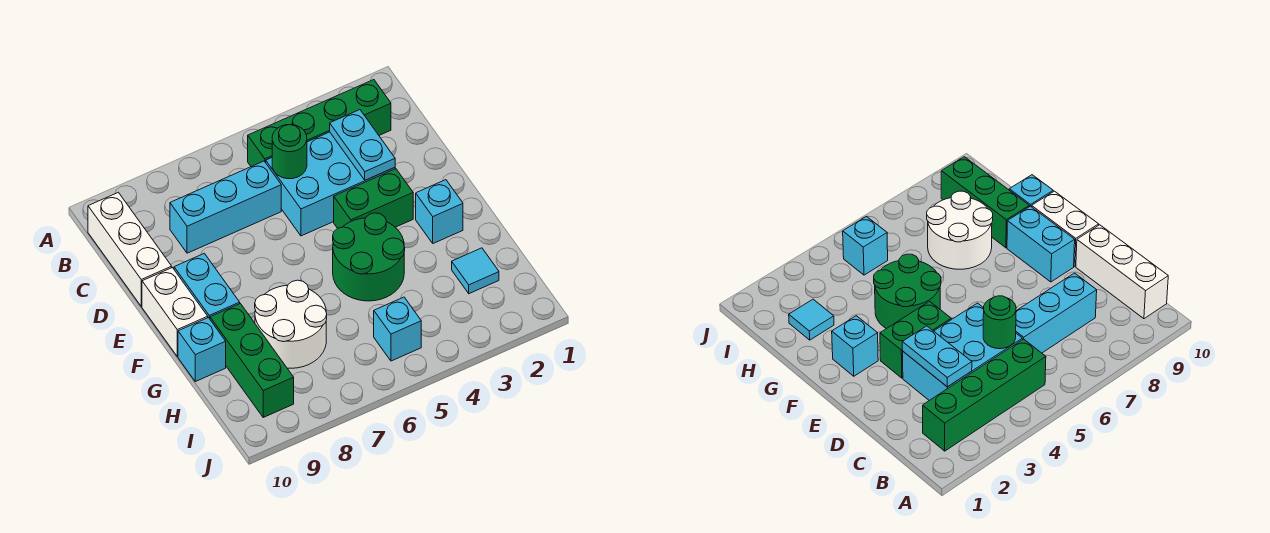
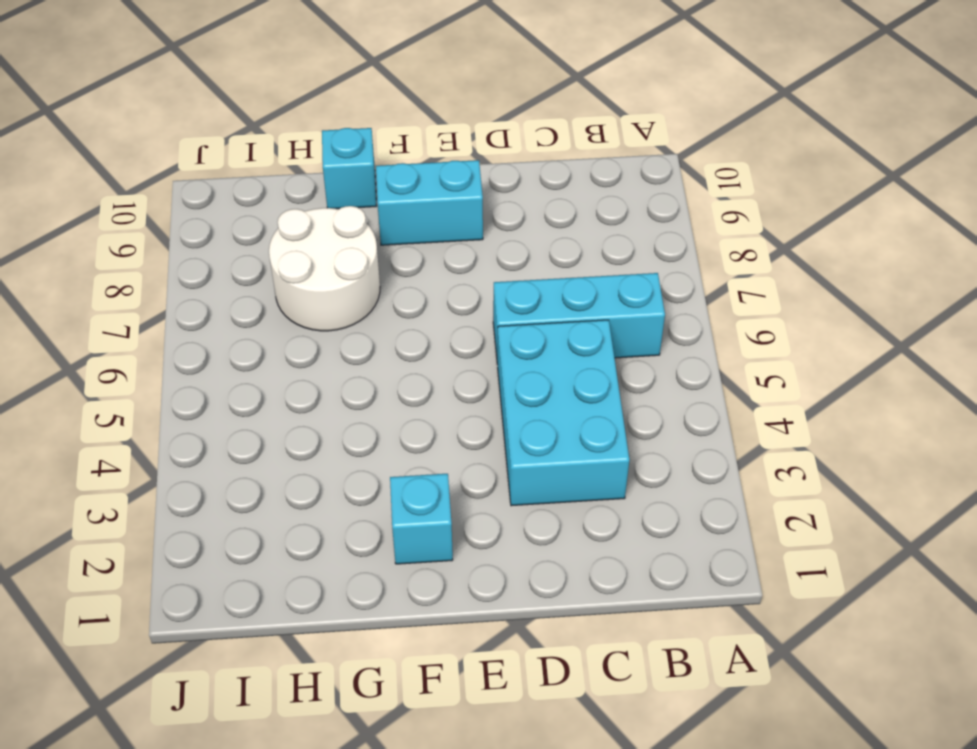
cyan brick B6:D6 level 1 -> cyan brick C6:C8 level 1
none -> green brick B2:B5 level 1
none -> white brick B10:D10 level 1
none -> green brick E3:E4 level 1

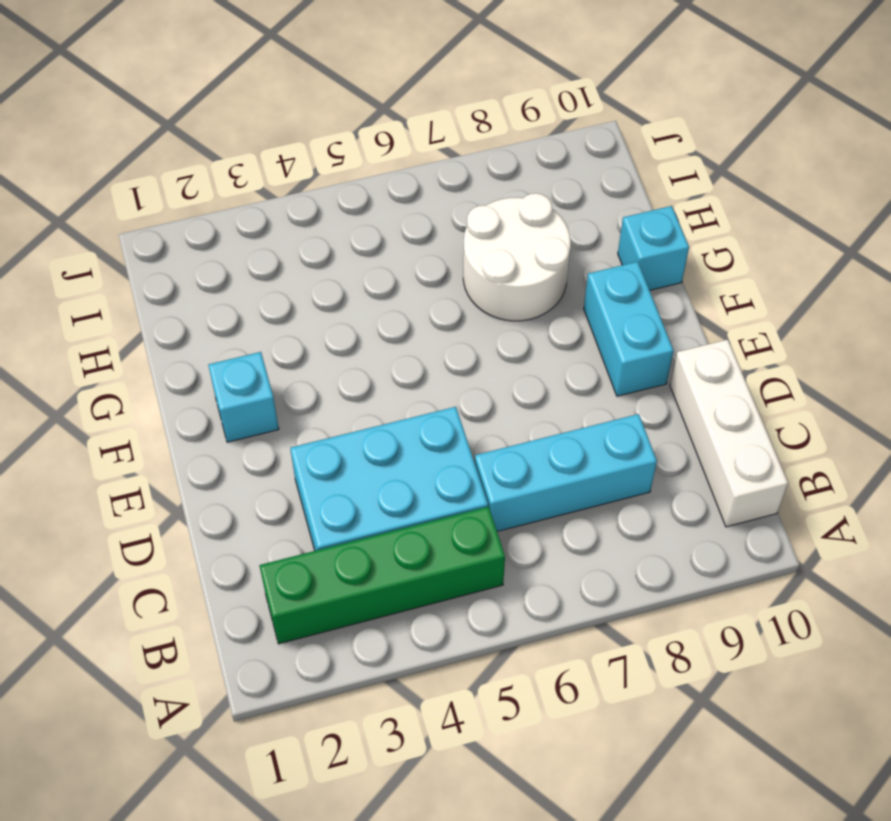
none -> green brick E3:E4 level 1
none -> white brick E10:F10 level 1
none -> green round brick F4:G5 level 1

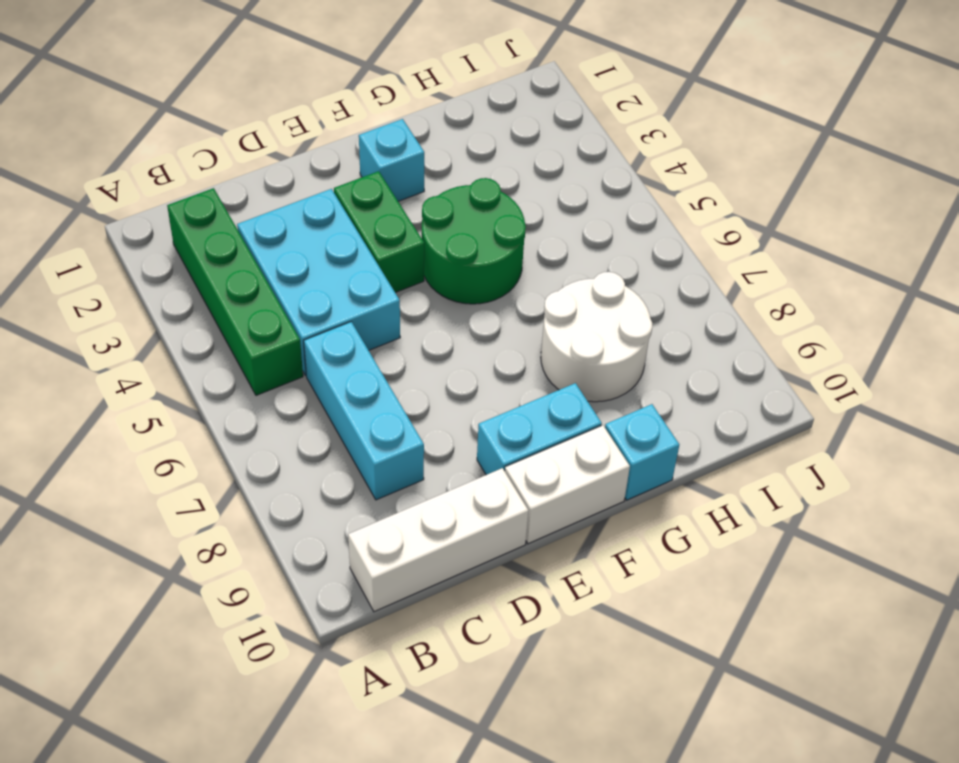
none -> green brick G9:I9 level 1
none -> cyan tile H2 level 1
none -> cyan brick I5 level 1

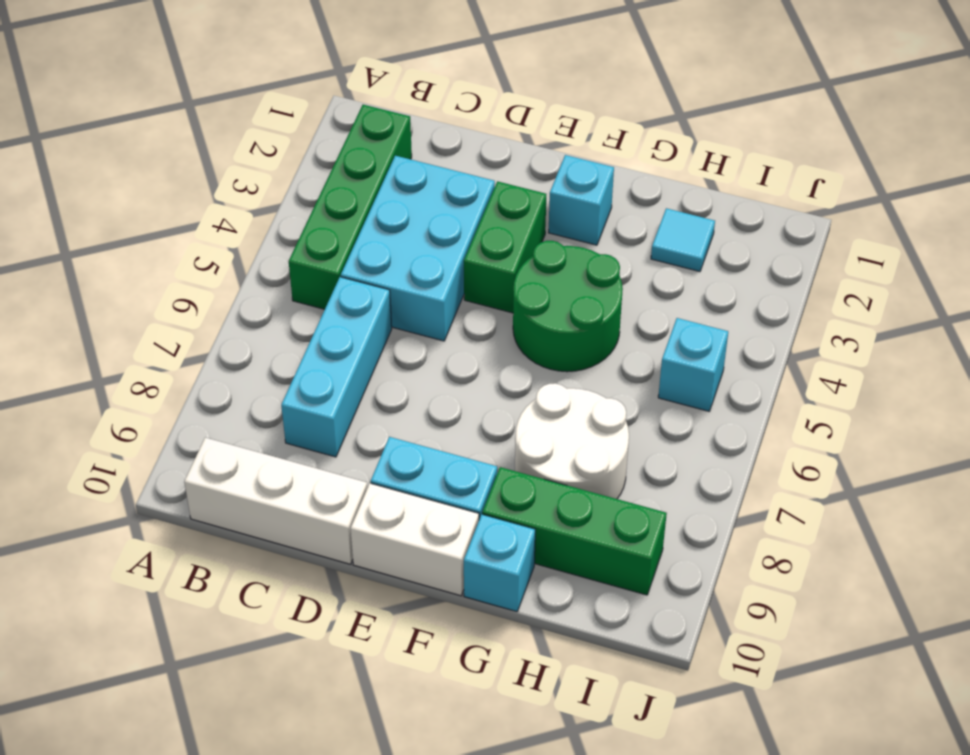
none -> cyan plate C3:D3 level 2
none -> green round brick C5 level 2

